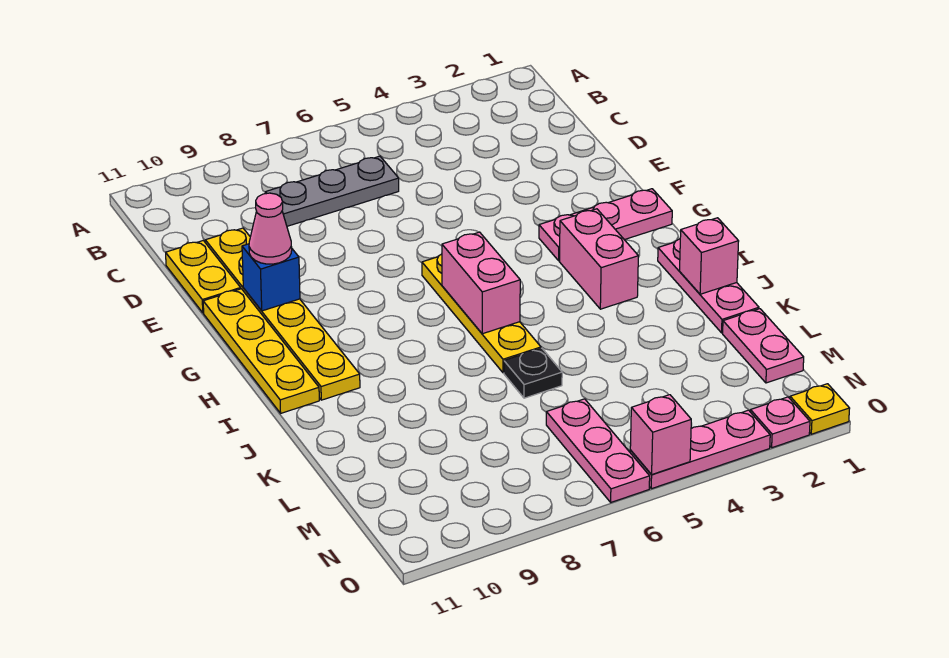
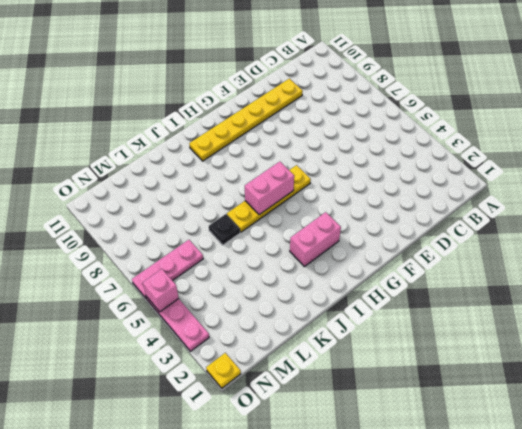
none -> grey plate C6:C8 level 1
none -> yellow plate D11:E11 level 1
none -> yellow plate F11:I11 level 1

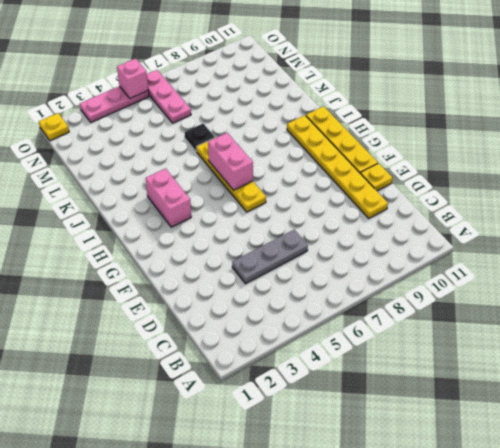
grey plate D4:D6 level 1 -> grey plate C6:C8 level 1
yellow plate E11 level 1 -> yellow plate D11:E11 level 1
none -> pink plate G1:G3 level 1
none -> pink plate I1:K1 level 1
none -> pink plate L1:M1 level 1

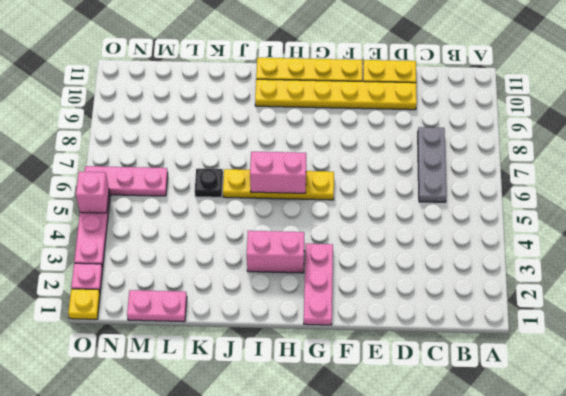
none -> pink plate I1:K1 level 1
none -> blue brick F10 level 2
none -> pink brick J1 level 2

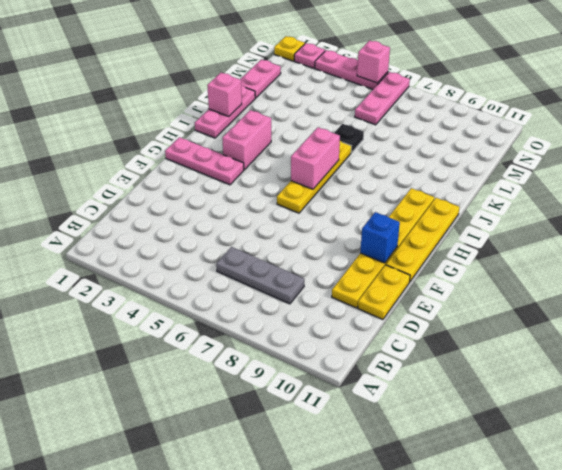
none -> pink cone F10 level 3

